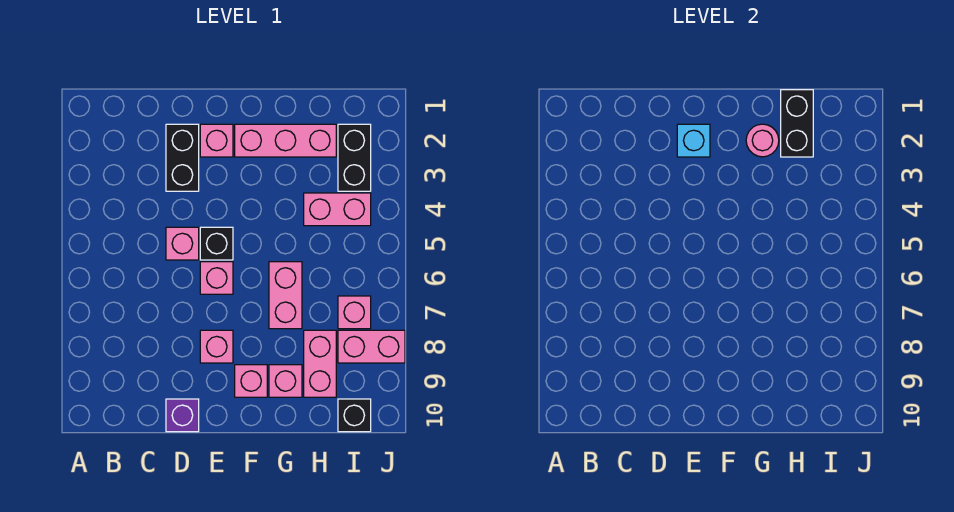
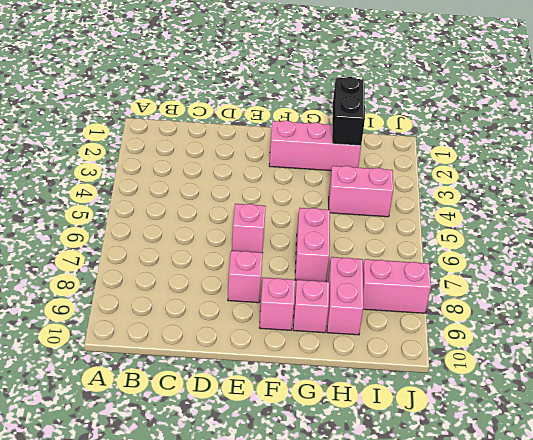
none -> black brick D2:D3 level 1
none -> pink brick D5 level 1
none -> purple brick D10 level 1

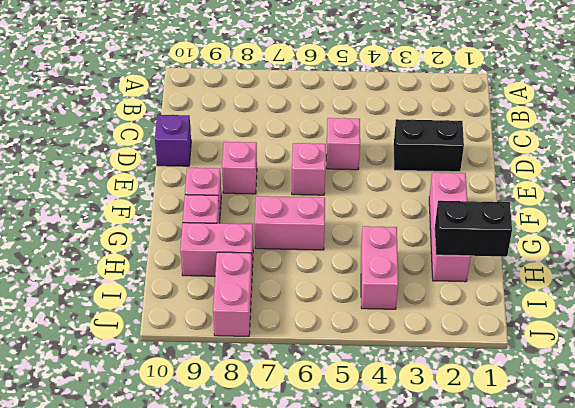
none -> pink brick E2 level 1
none -> black brick E5 level 1
none -> black brick I2:I3 level 1

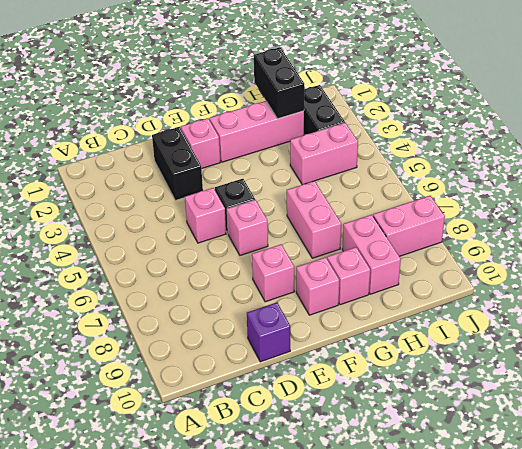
none -> pink brick I7 level 1
none -> black brick I10 level 1
none -> cyan brick E2 level 2

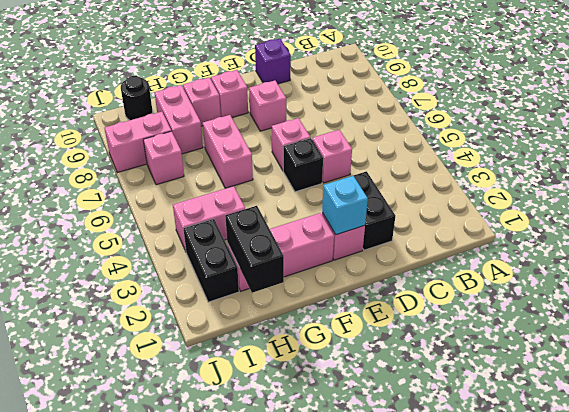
black round brick I10 level 1 -> black brick I10 level 1
none -> pink round brick G2 level 2

